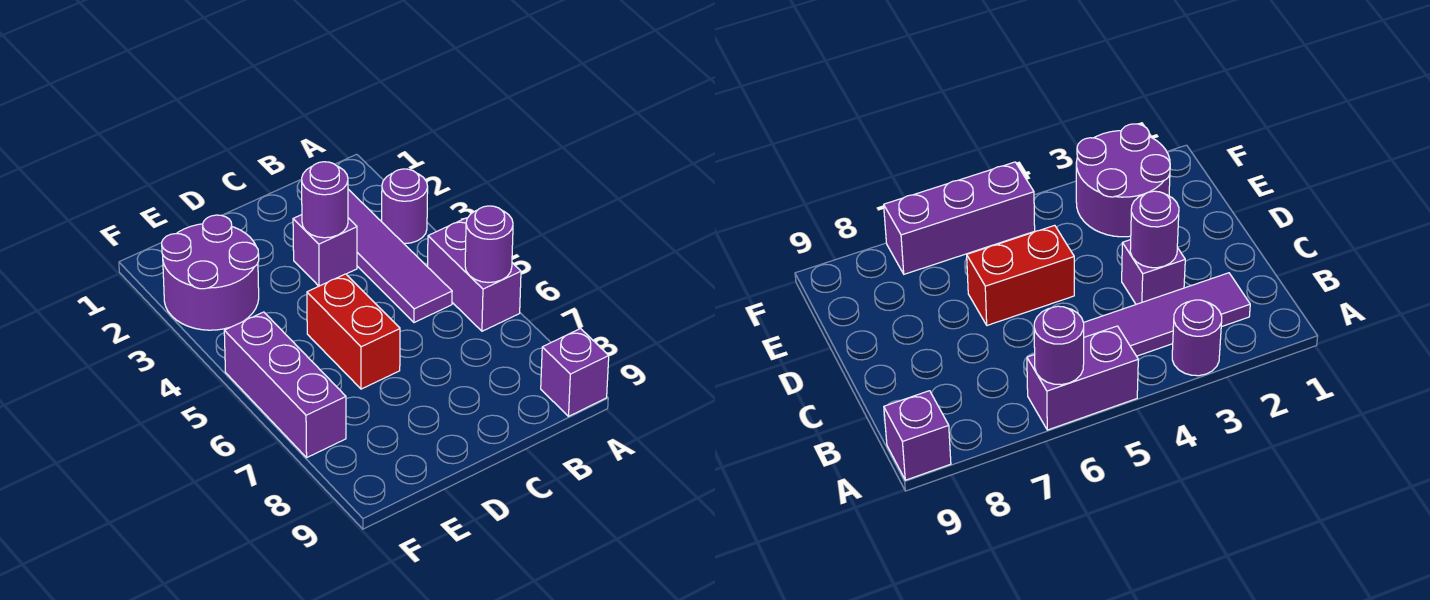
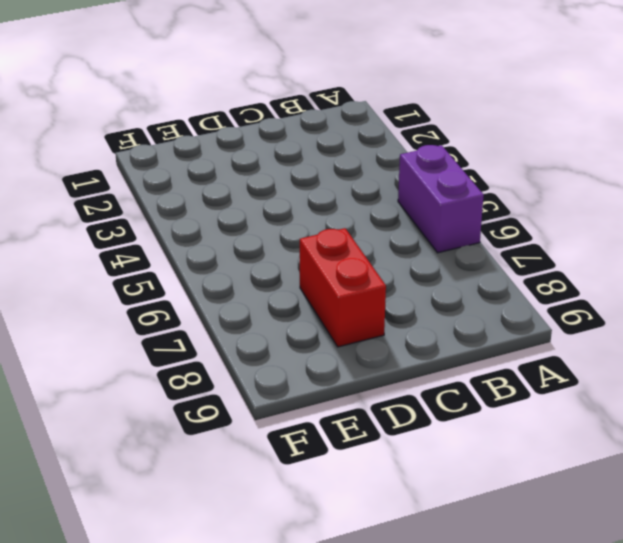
red brick D7:D8 level 1 -> red brick D5:D6 level 1
none -> purple round brick A3 level 1
none -> purple brick A9 level 1

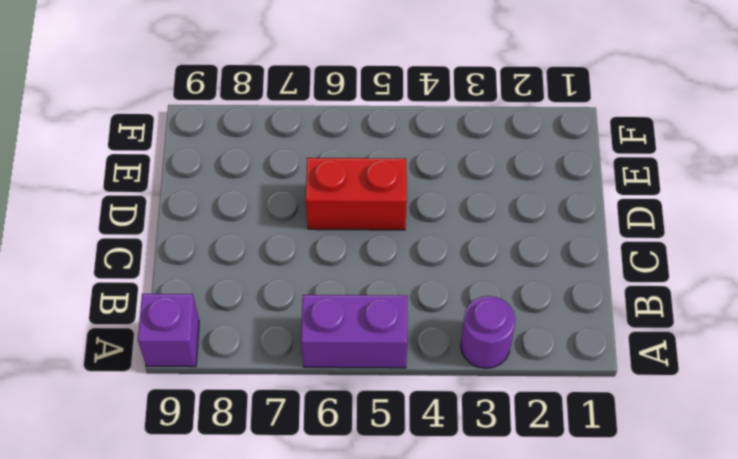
none -> purple tile B2:B5 level 1
none -> purple brick C3 level 1

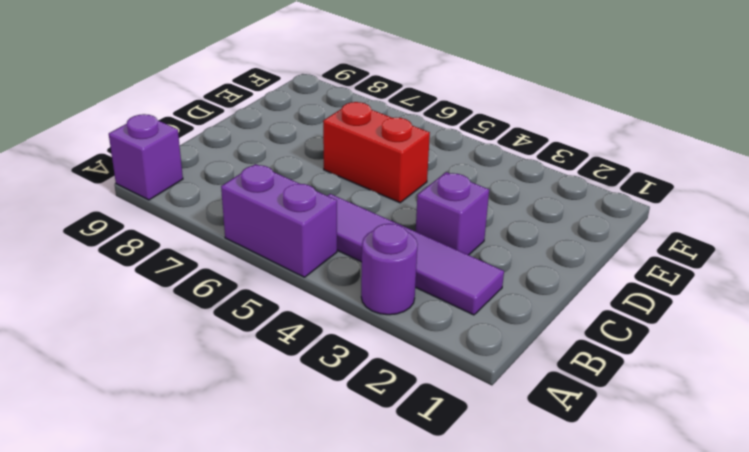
none -> purple round brick E2:F3 level 1
none -> purple brick F5:F7 level 1

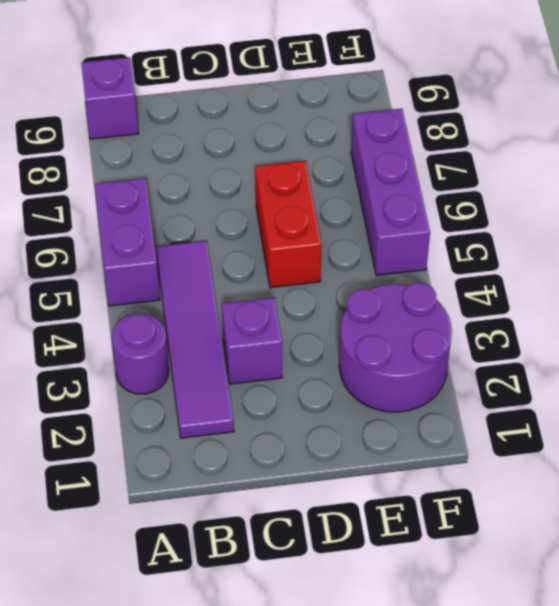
none -> purple round brick A6 level 2
none -> purple round brick C3 level 2

